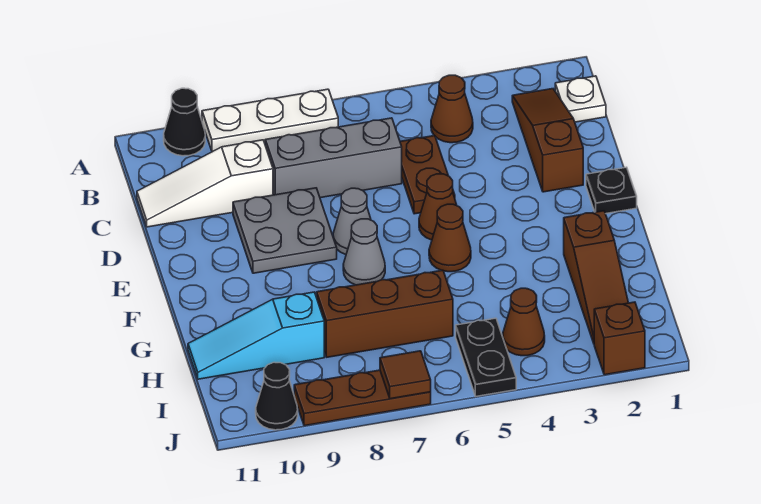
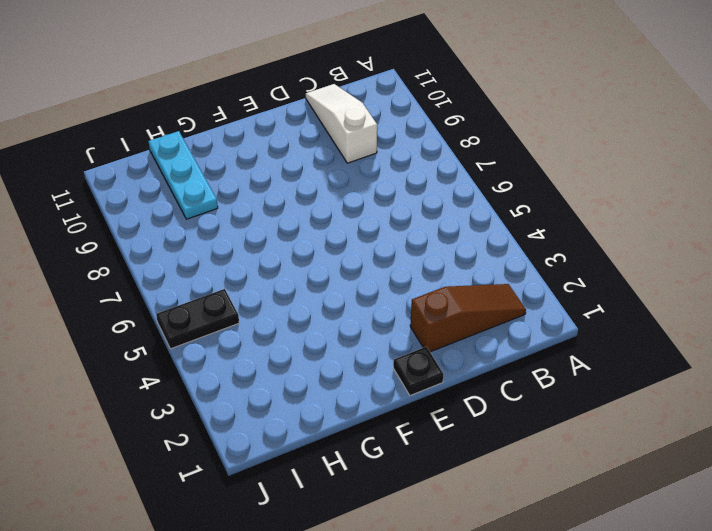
cyan plate H9:H11 level 1 -> cyan slope H9:H11 level 1 top 9
none -> white plate A7:A9 level 1
none -> black cone A10 level 1
none -> white plate B1 level 1

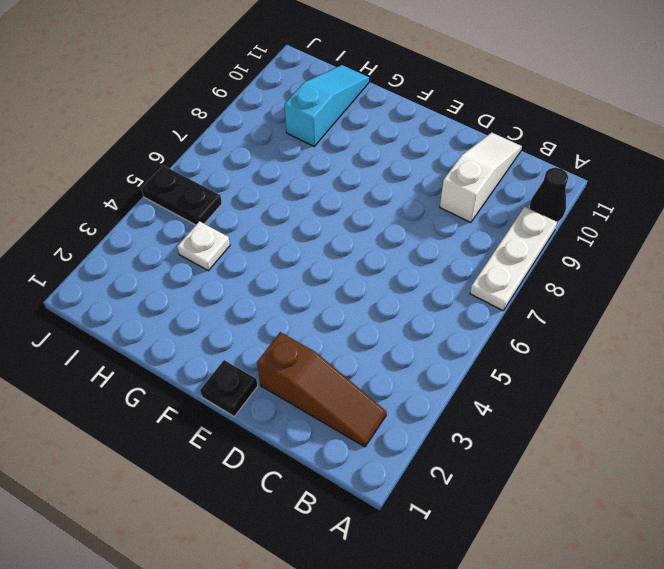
white plate H4 level 1 -> white plate B1 level 1
none -> brown cone B4 level 1
none -> brown plate C5:D5 level 1
none -> grey brick C6:C8 level 1

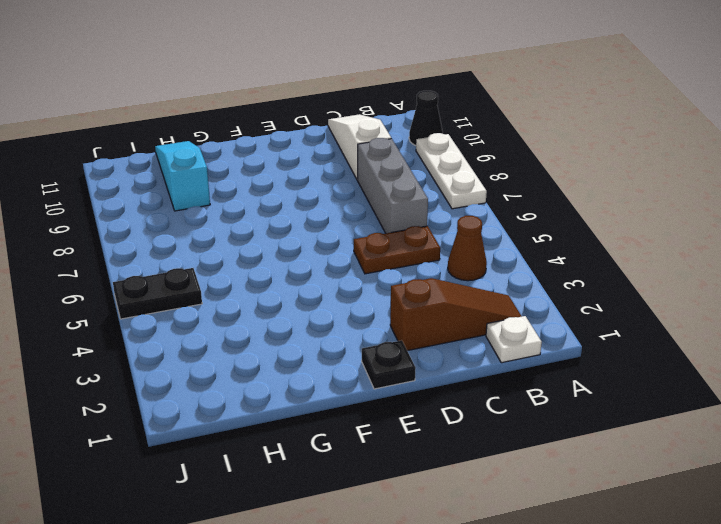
none -> grey plate D8:E9 level 1
none -> brown cone E5 level 1
none -> grey cone E7 level 1

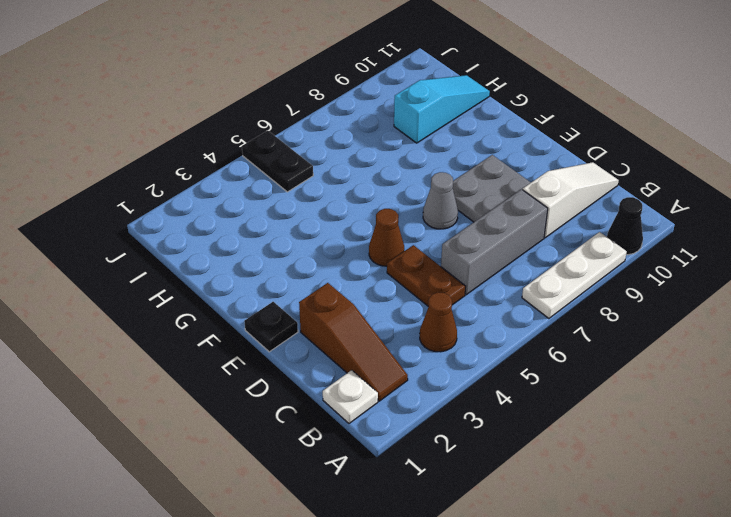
none -> brown cone F5 level 1
none -> grey cone F7 level 1
none -> brown slope G2:I2 level 1 top G

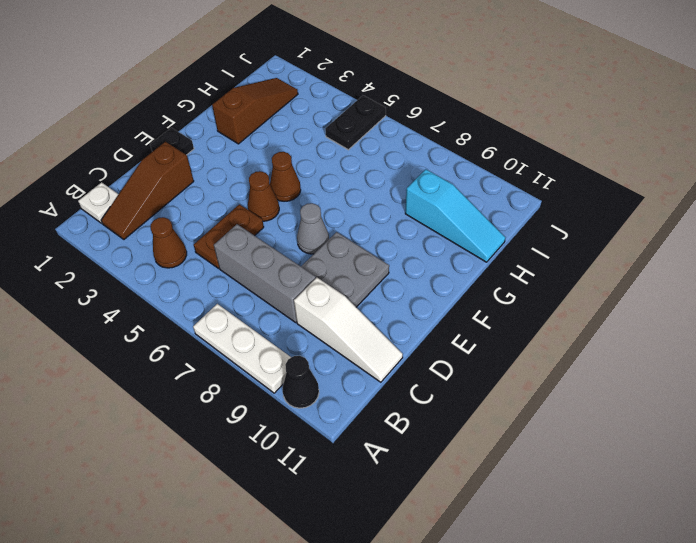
none -> grey cone F7 level 1
none -> brown brick H6:H8 level 1
none -> brown cone I4 level 1

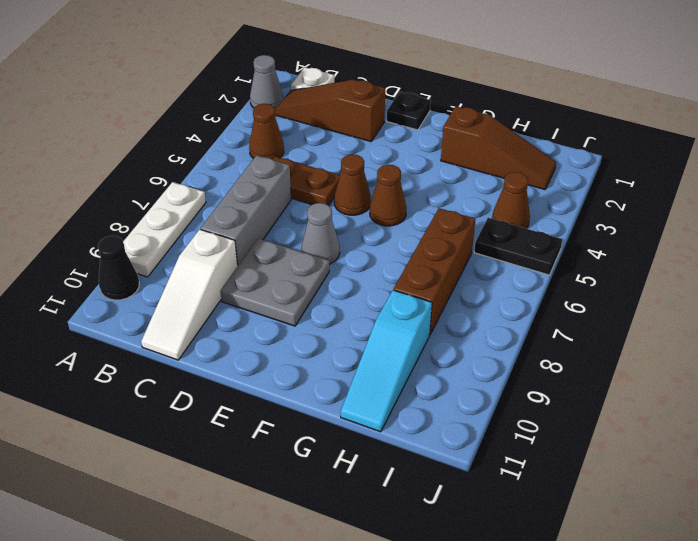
grey cone A2 level 1 -> grey cone F7 level 1
none -> brown brick J2 level 1
none -> brown plate J7:J9 level 1
none -> black cone J10 level 1

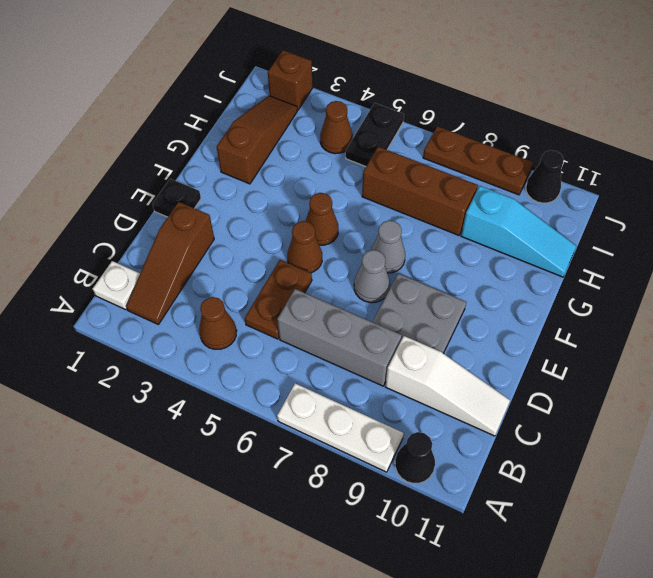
none -> brown tile J7 level 2

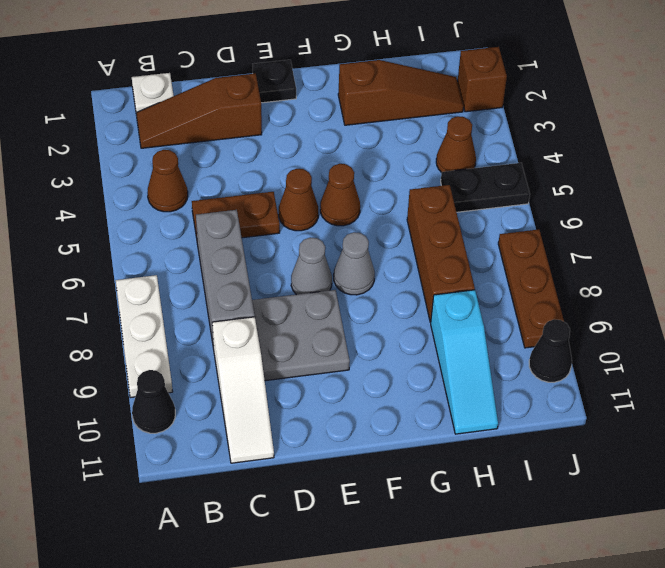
none -> brown tile J7 level 2

